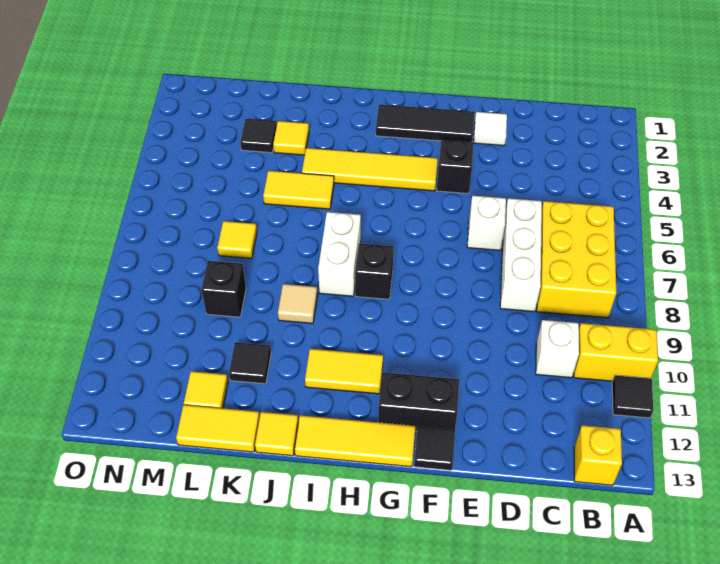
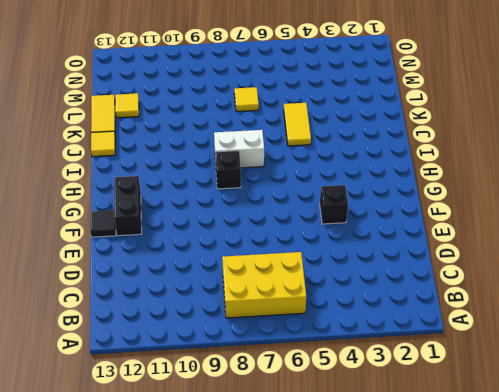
none -> yellow brick A10:B10 level 1
none -> black tile A11 level 1
none -> yellow brick B13 level 1

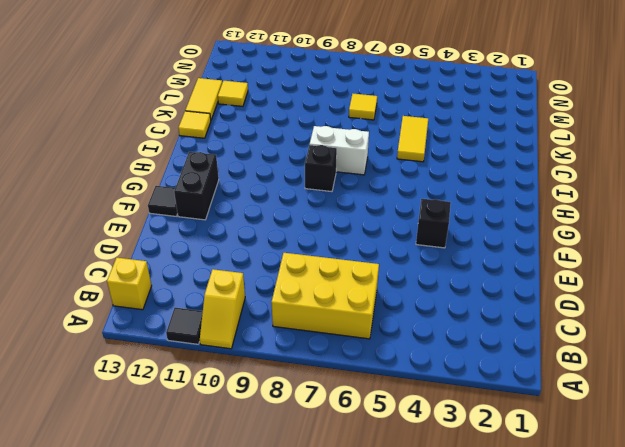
yellow slope A10:B10 level 1 top B -> yellow brick A10:B10 level 1
none -> white brick C10 level 1
none -> white brick D6:D8 level 1
none -> white tile E2 level 1

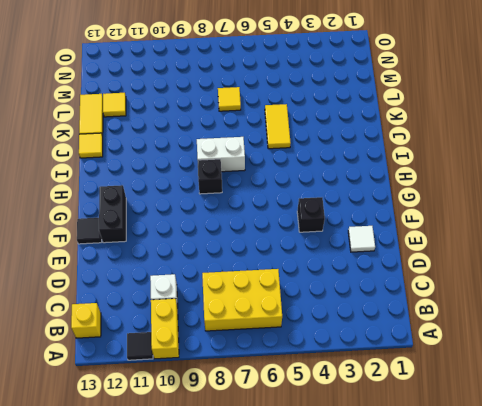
none -> white brick D6:D8 level 1
none -> white brick E6 level 1
none -> black tile F2:H2 level 1

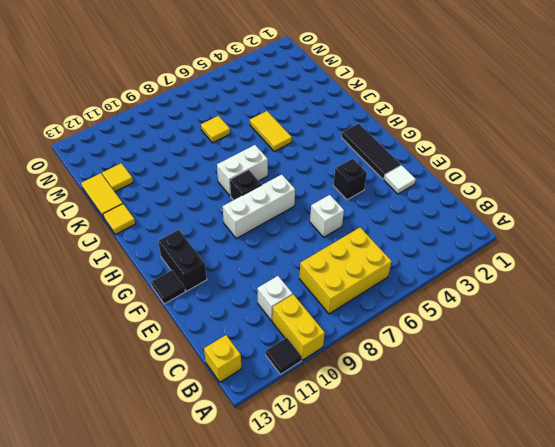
white brick G7:G9 level 1 -> white brick D6:D8 level 1
none -> yellow tile G4:J4 level 1
none -> yellow tile G13:I13 level 1
none -> yellow tile H11:I11 level 1

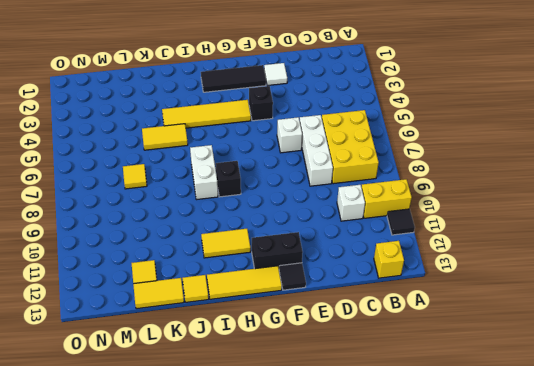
none -> tan tile J9 level 1
none -> yellow tile K3 level 1
none -> black tile K11 level 1

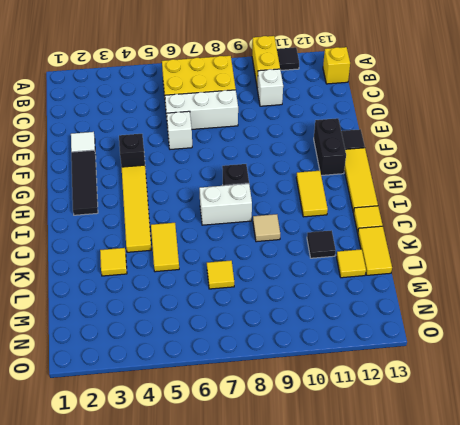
none -> black tile L3 level 1
none -> black brick L9 level 1

